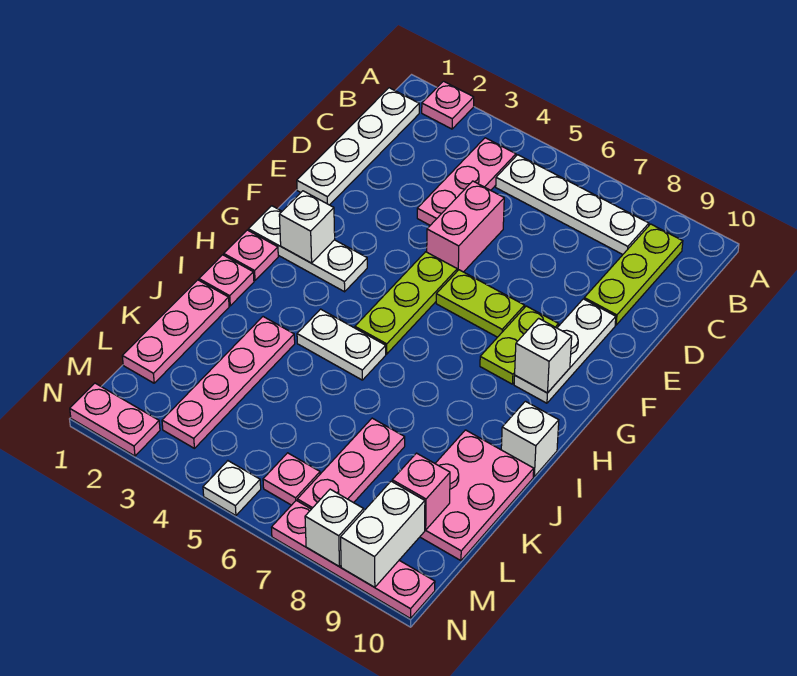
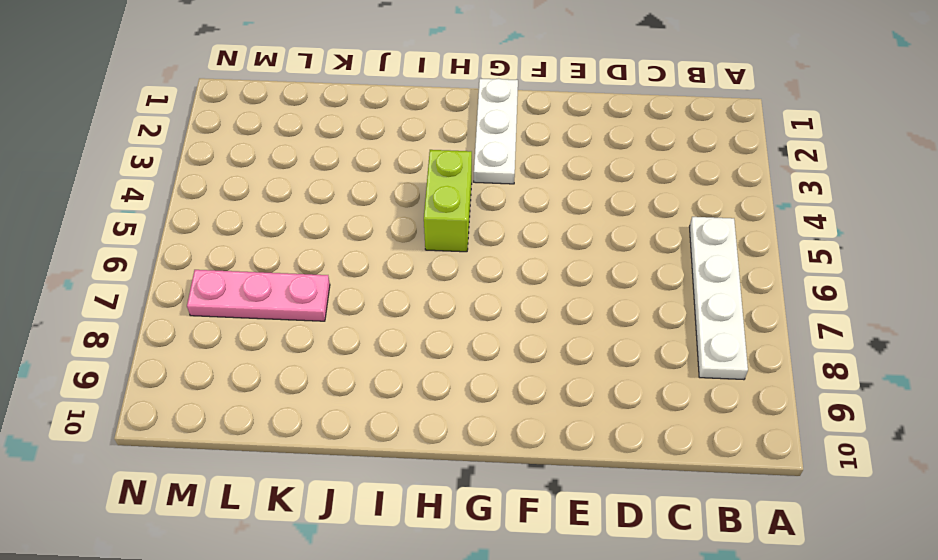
lime brick H4:H5 level 1 -> lime plate F5:H5 level 1
none -> pink plate A2 level 1
none -> white plate B1:E1 level 1
none -> pink plate B4:D4 level 1

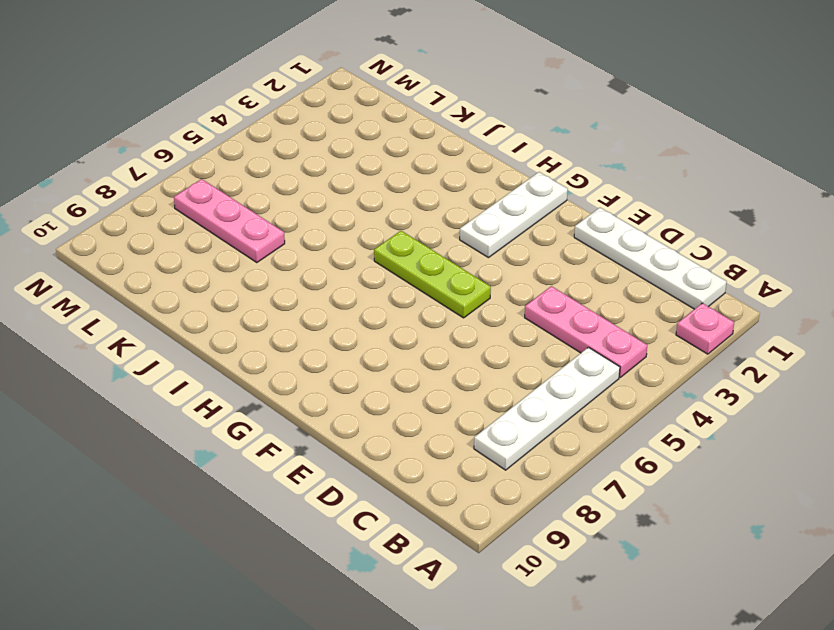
none -> lime plate B9:D9 level 1
none -> pink brick D5:E5 level 1
none -> white plate E9:G9 level 1

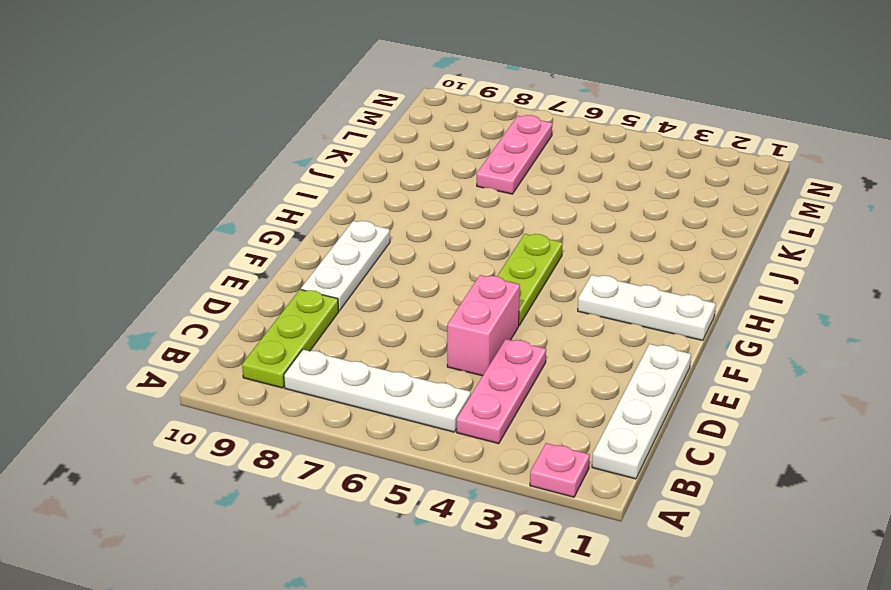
none -> lime plate F6:F7 level 1
none -> lime plate F8:G8 level 1
none -> pink plate H1 level 1

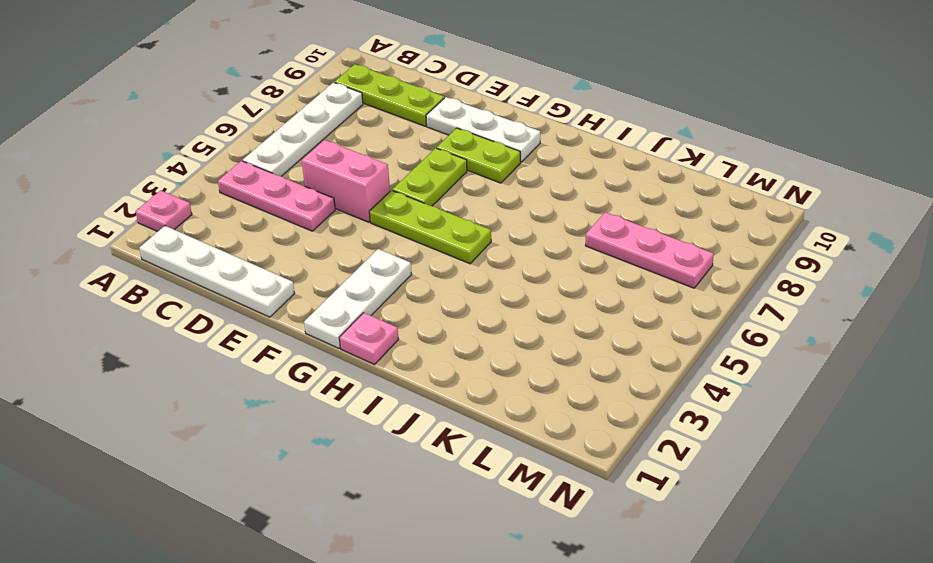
none -> pink plate I1 level 1
none -> white plate I4:I5 level 1
none -> white brick I10 level 1

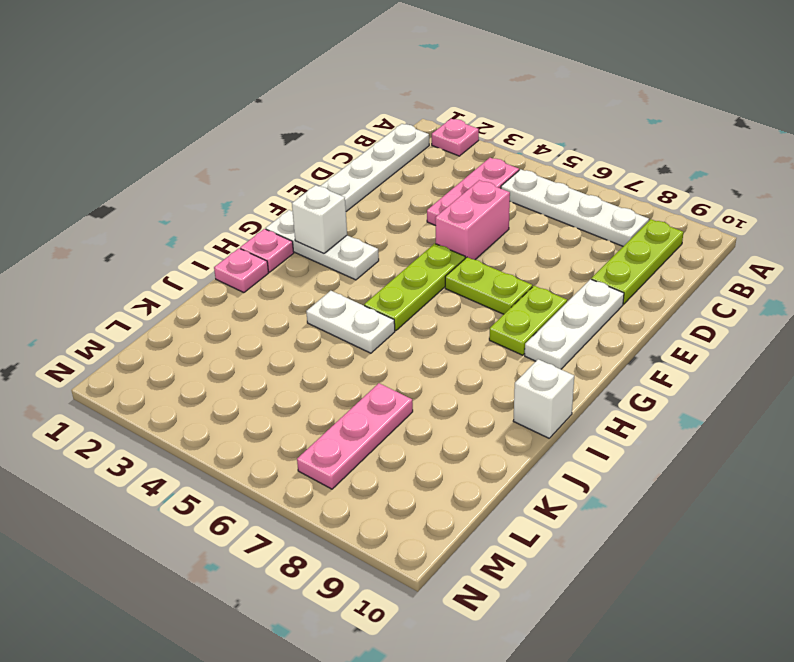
none -> pink plate J1:L1 level 1
none -> pink plate J3:M3 level 1
none -> pink plate J9:L10 level 1

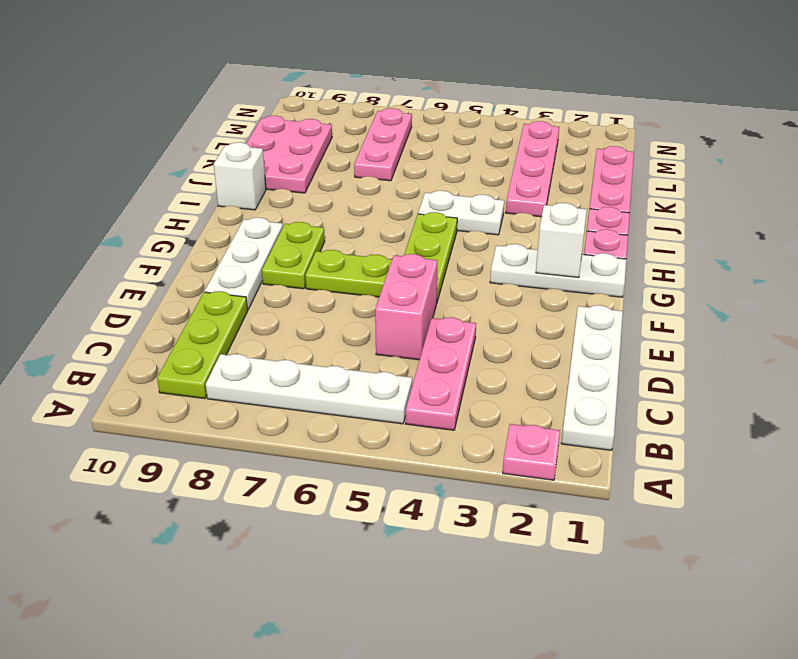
none -> pink plate M6 level 1
none -> pink plate N1:N2 level 1
none -> white plate N5 level 1

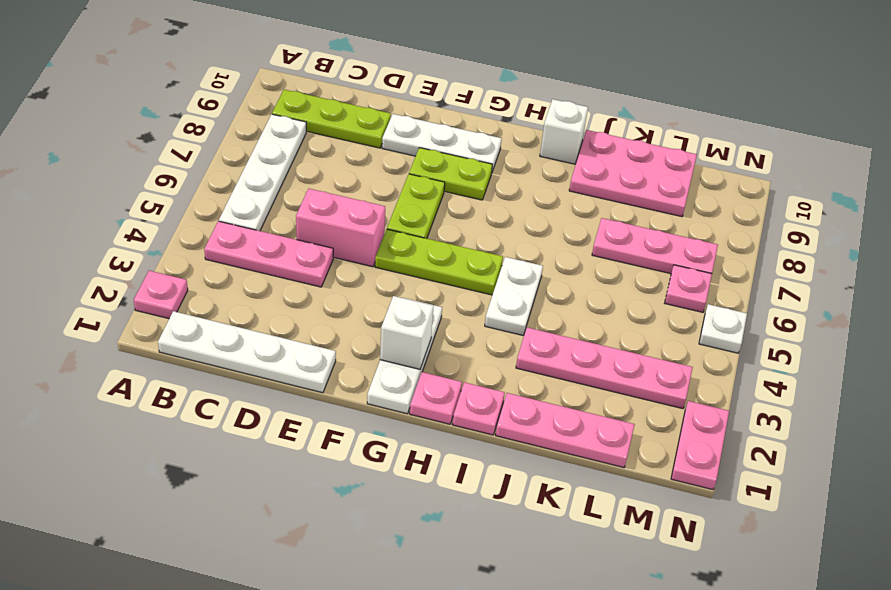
none -> pink plate N7:N10 level 1
none -> white brick G9 level 2
none -> pink brick L9 level 2

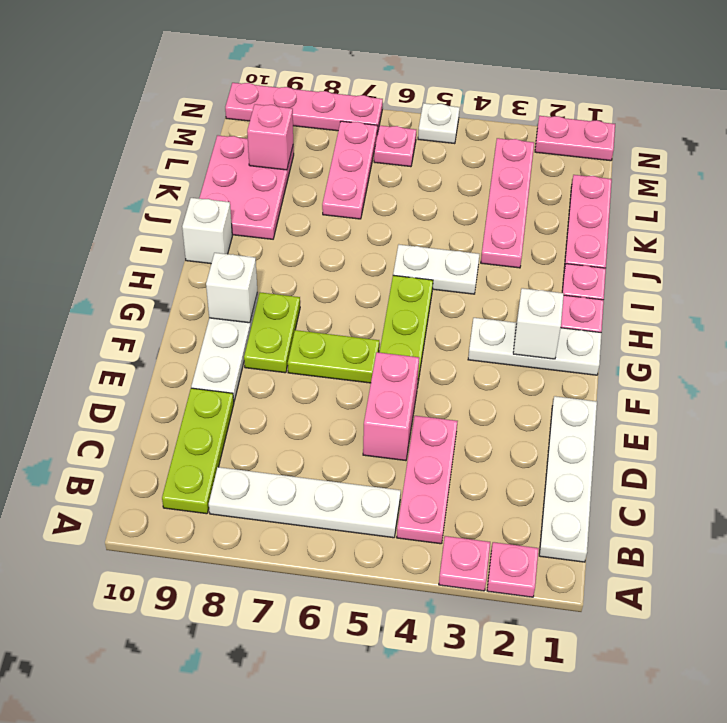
pink plate A3 level 1 -> none
none -> white brick M9:N9 level 2
none -> white brick N8 level 2

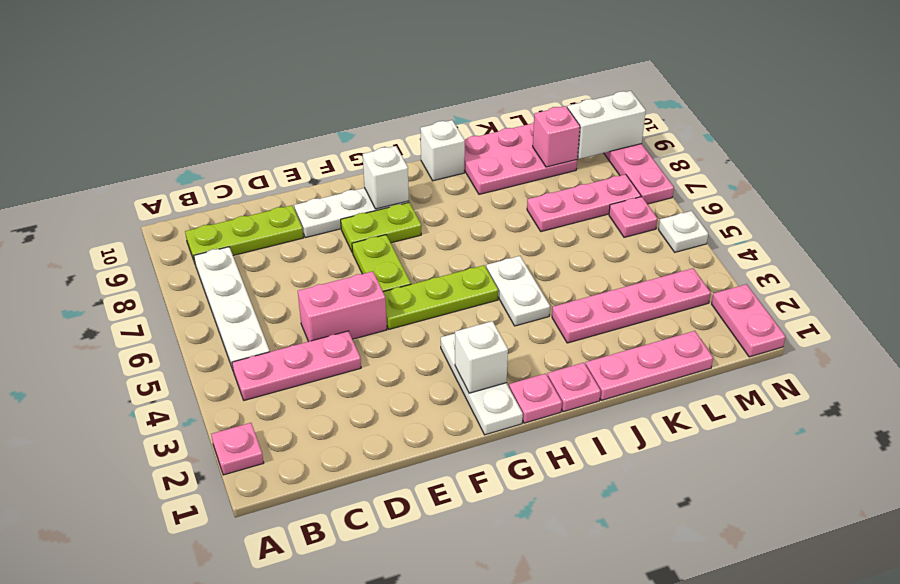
none -> white plate B1:E1 level 1
none -> white brick N8 level 2

